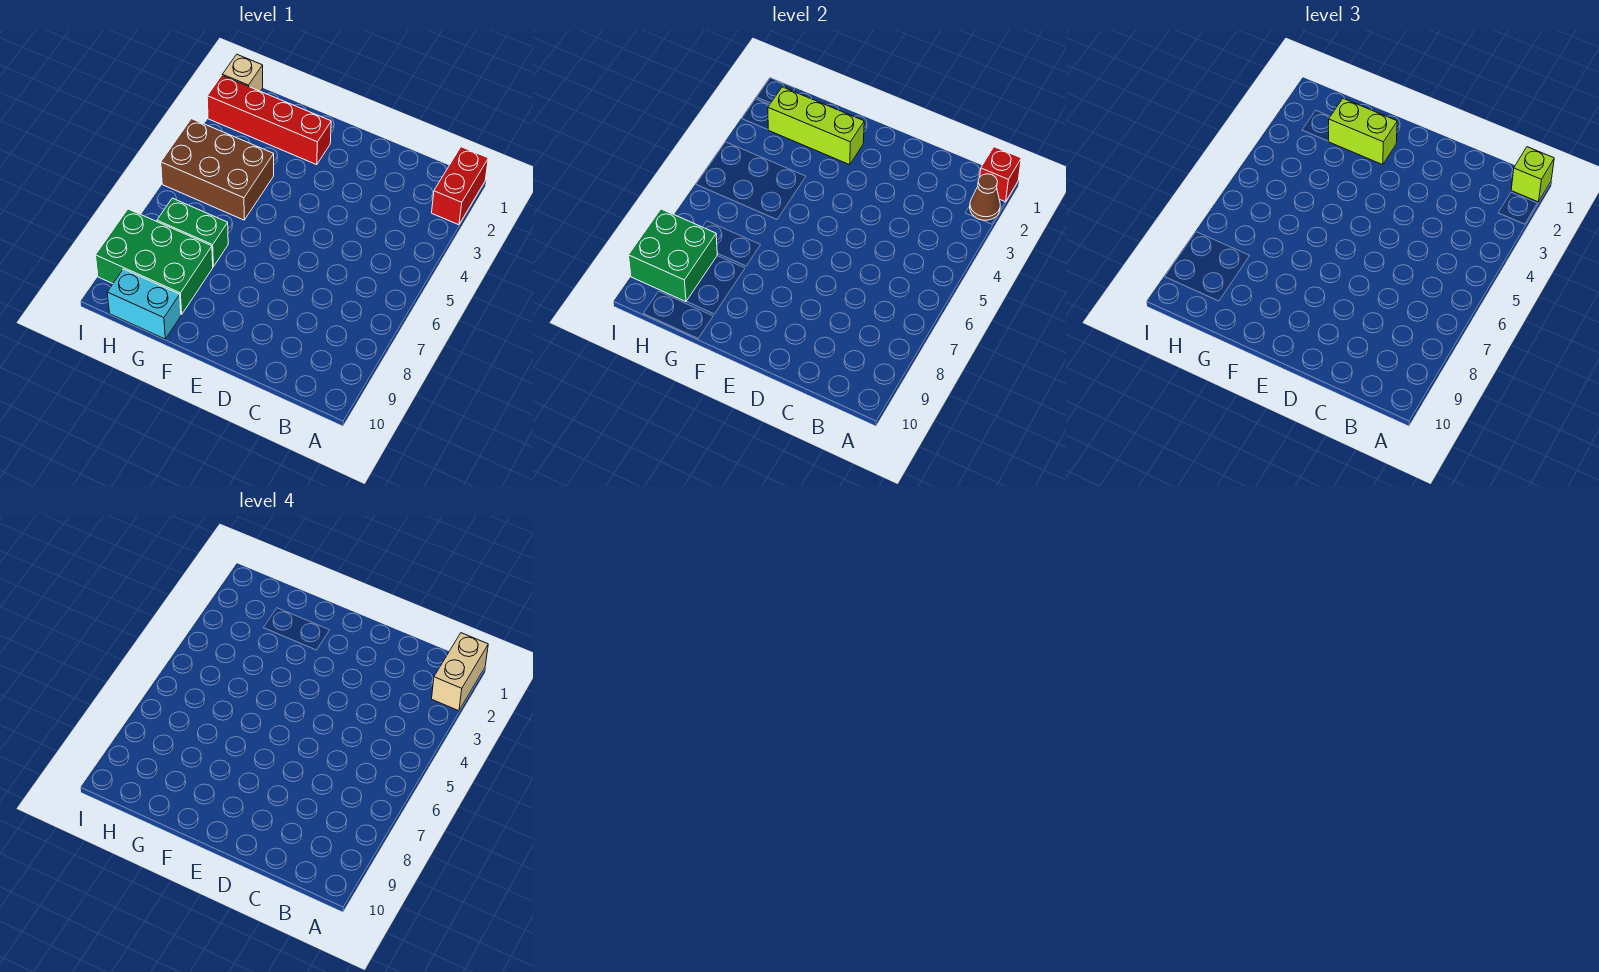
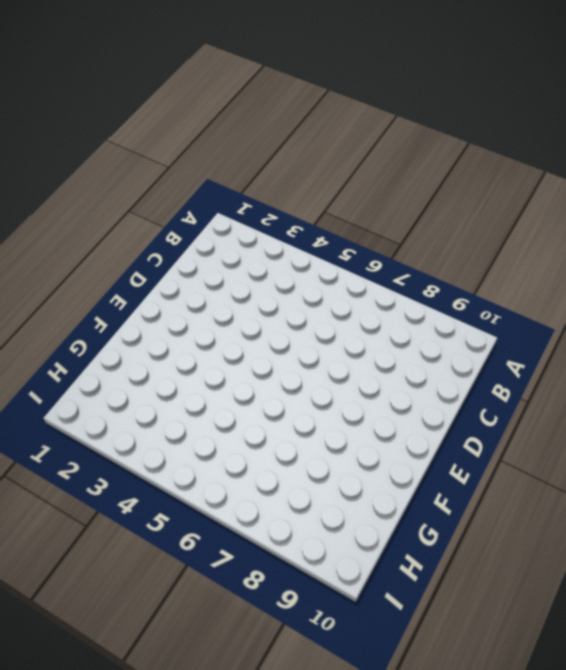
none -> red brick A1:A2 level 1
none -> red brick F2:I2 level 1
none -> brown brick G4:I5 level 1

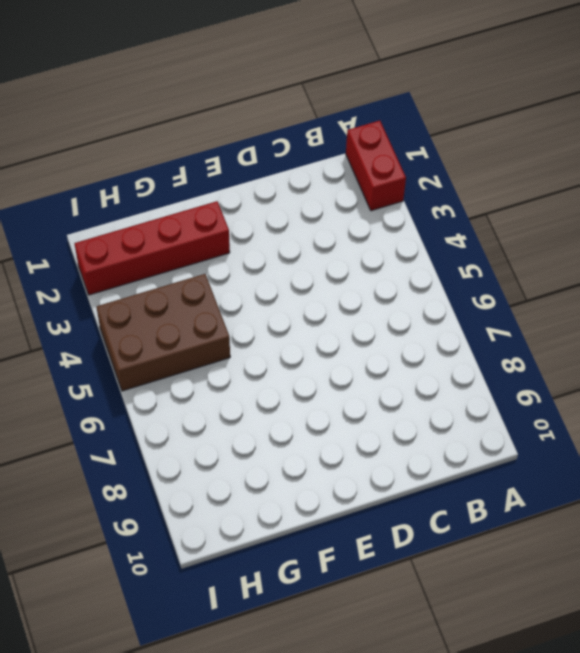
none -> green brick G7:H7 level 1
none -> green brick G8:I9 level 1
none -> cyan brick G10:H10 level 1

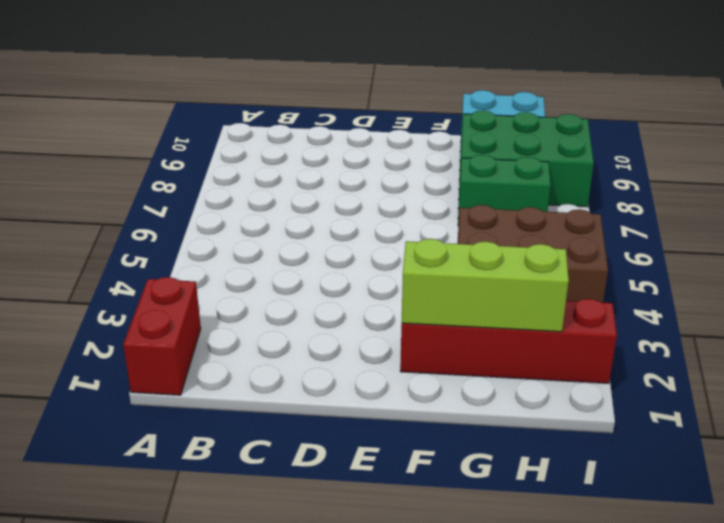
none -> tan brick I1 level 1
none -> red brick A1 level 2
none -> brown cone A2 level 2

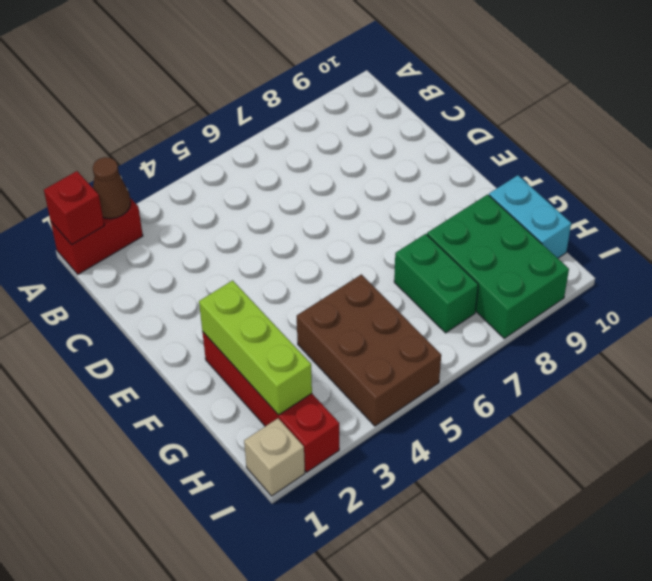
none -> green brick H8:I9 level 2
none -> lime brick A1 level 3
none -> lime brick F2:G2 level 3

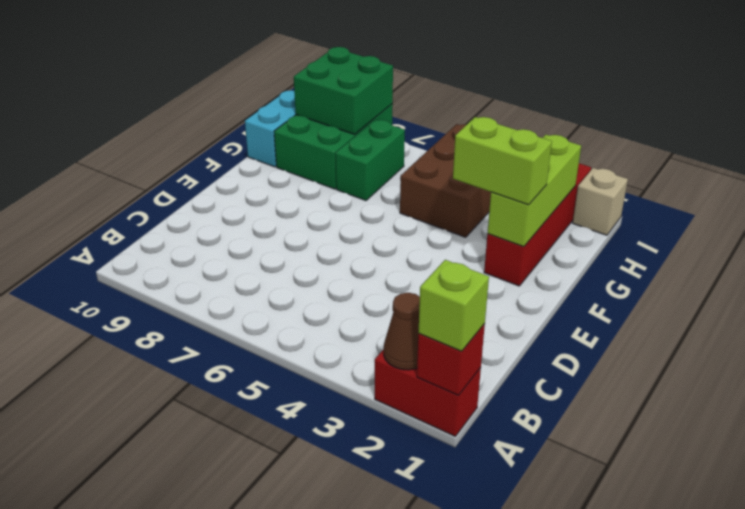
lime brick F2:F3 level 3 -> lime brick F2:G2 level 3
none -> tan brick A1:A2 level 4

